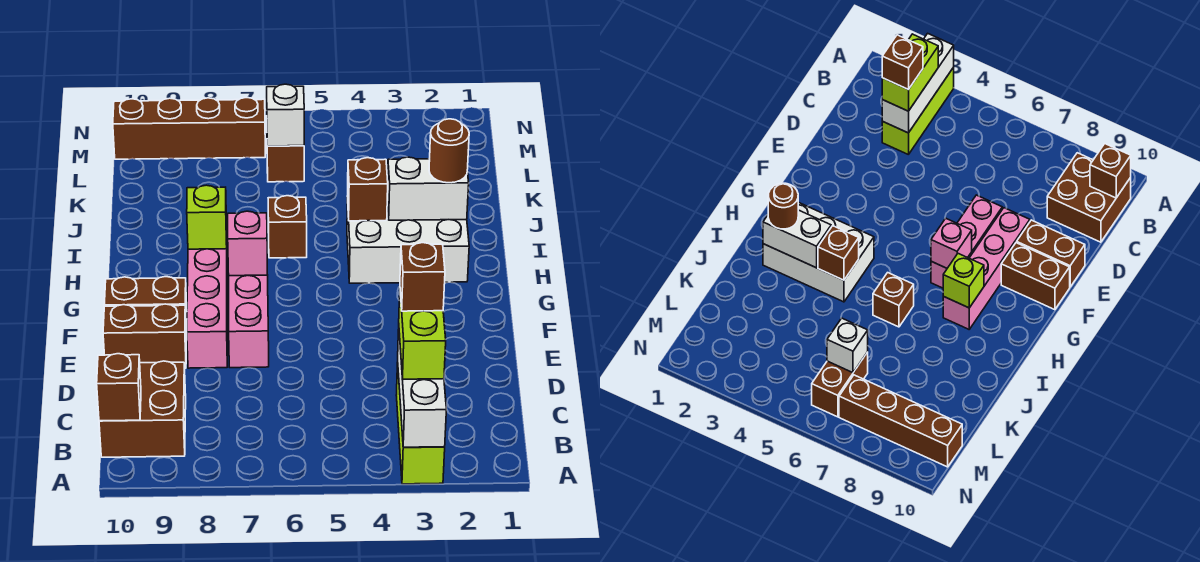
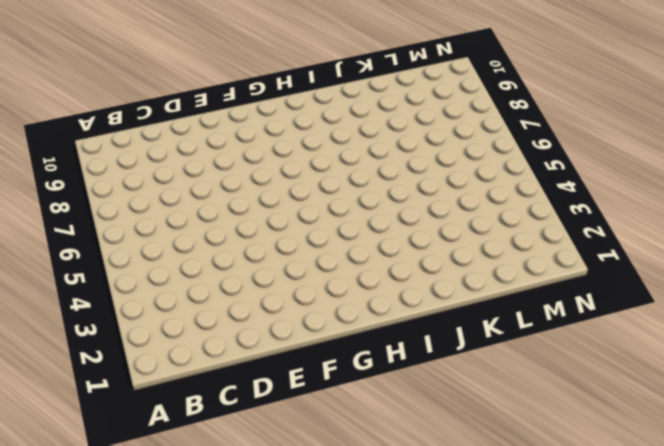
none -> lime brick A3:C3 level 1
none -> brown brick B9:C10 level 1
none -> pink brick E7:G7 level 1

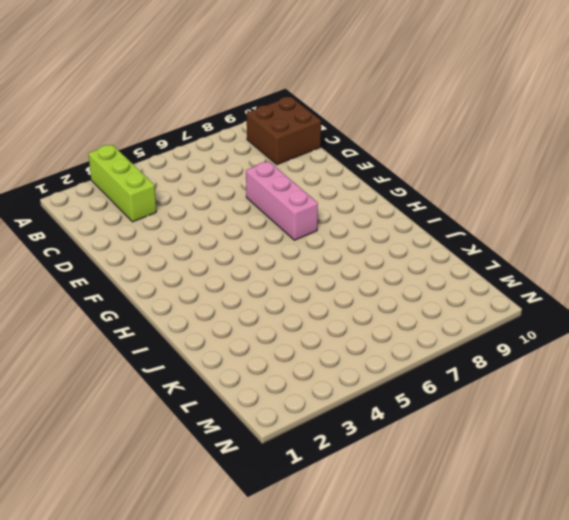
none -> pink brick E8:H8 level 1
none -> brown brick E9:E10 level 1
none -> brown brick F9:F10 level 1

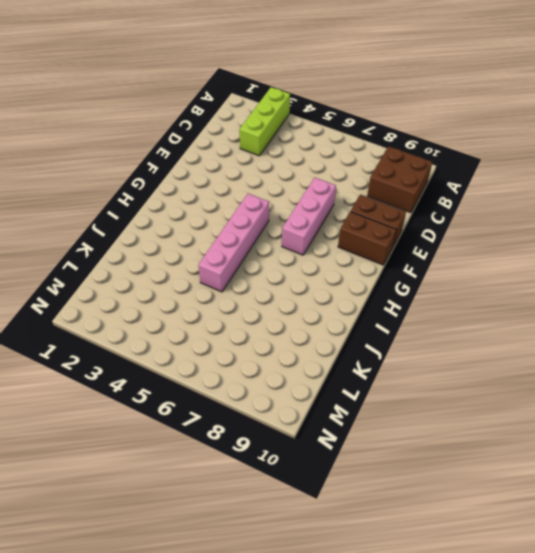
pink brick G5:J5 level 1 -> pink brick E8:H8 level 1
none -> white brick H2:I4 level 1
none -> brown brick I6 level 1
none -> brown brick L6:M6 level 1

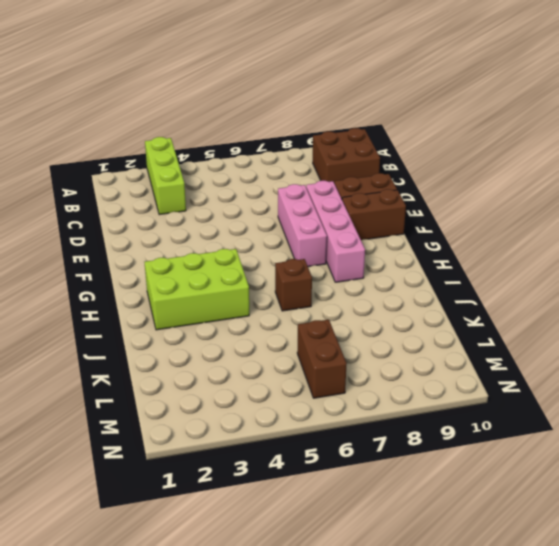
lime brick H2:I4 level 1 -> white brick H2:I4 level 1
none -> brown brick M7:M10 level 1
none -> white brick A3:C3 level 2
none -> brown brick B10 level 2

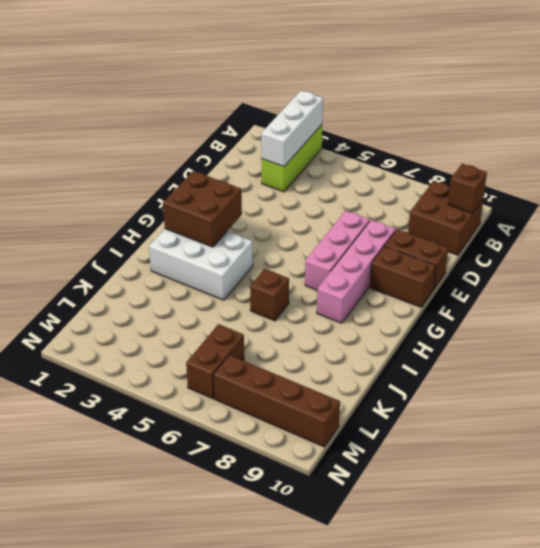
brown brick G2:H3 level 2 -> none
none -> pink brick G7 level 2
none -> lime brick H8 level 2
none -> white brick I2:I3 level 2

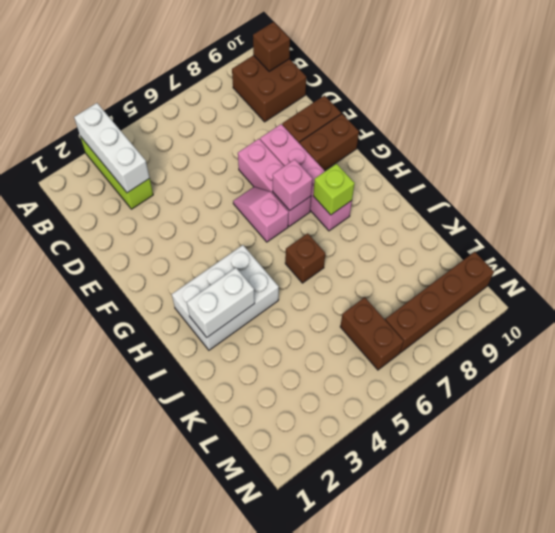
pink slope F6:G6 level 1 top G -> none
none -> brown brick I4 level 2
none -> white brick L6 level 2
none -> lime brick B3:C3 level 3

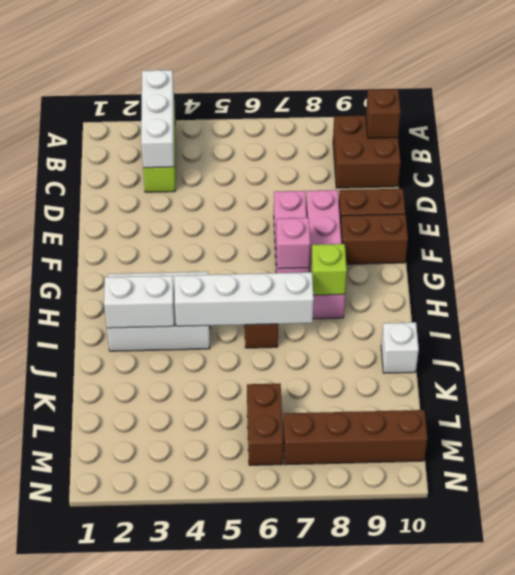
white brick I4:I7 level 2 -> brown brick I4 level 2
white brick J10 level 1 -> white brick L6 level 2
none -> lime brick B3:C3 level 3
none -> brown round brick I2 level 3
none -> brown brick C3 level 4

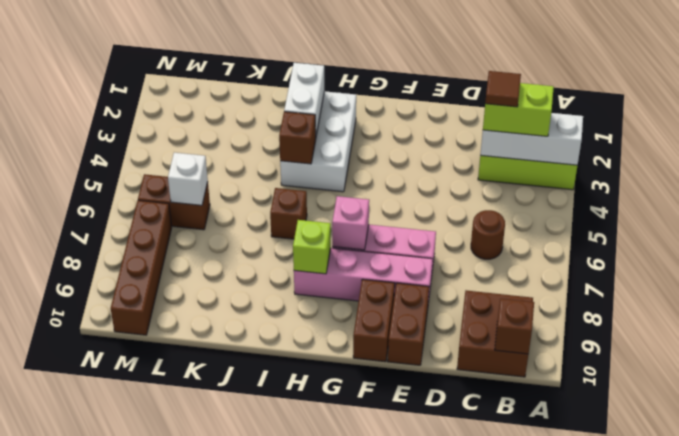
brown tile C3 level 4 -> brown brick C3 level 4
brown round brick C6 level 1 -> brown round brick I2 level 3

